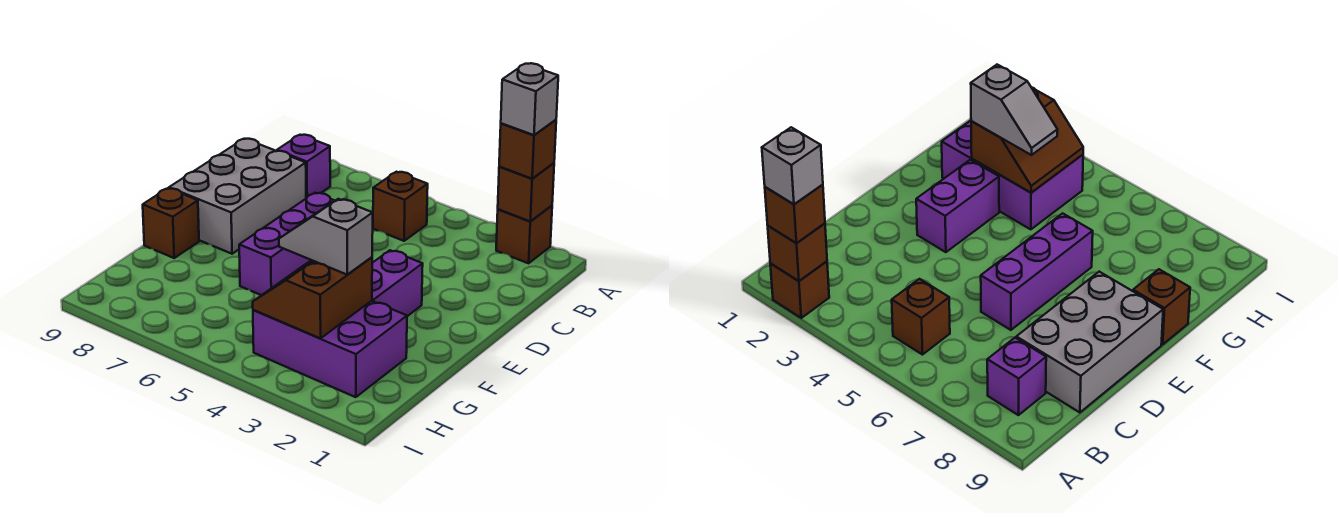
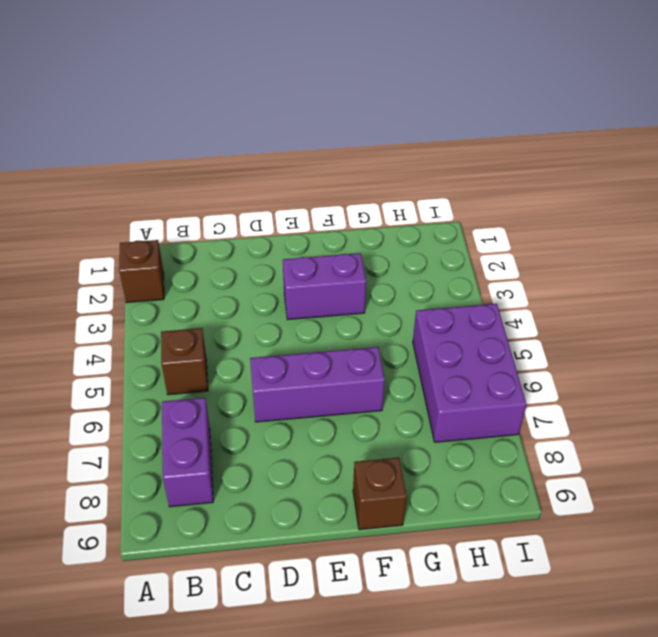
purple brick B7:B8 level 1 -> purple brick B8 level 1
purple brick H5:I7 level 1 -> purple brick G2:H4 level 1
none -> grey brick C8:E9 level 1
none -> brown brick A2 level 2
none -> brown slope G3:H4 level 2 top 3

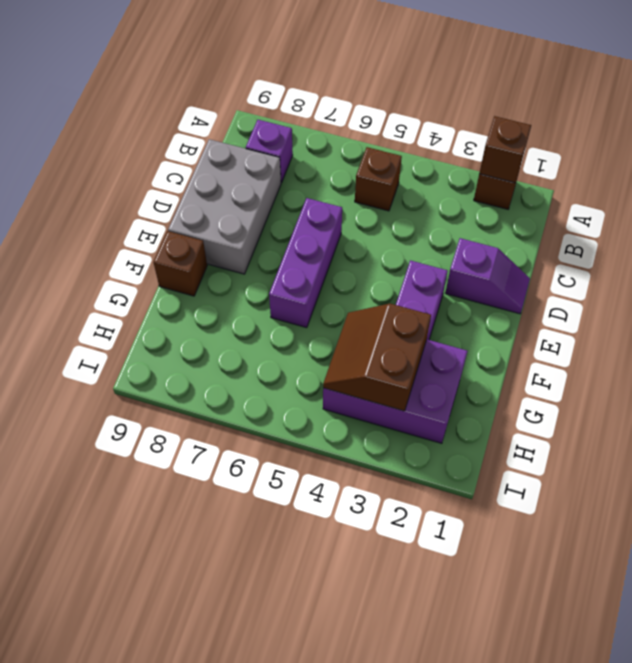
purple slope D1:D2 level 1 top 2 -> none
none -> brown brick A2 level 3
none -> grey slope G3:G4 level 3 top 3
none -> grey brick A2 level 4

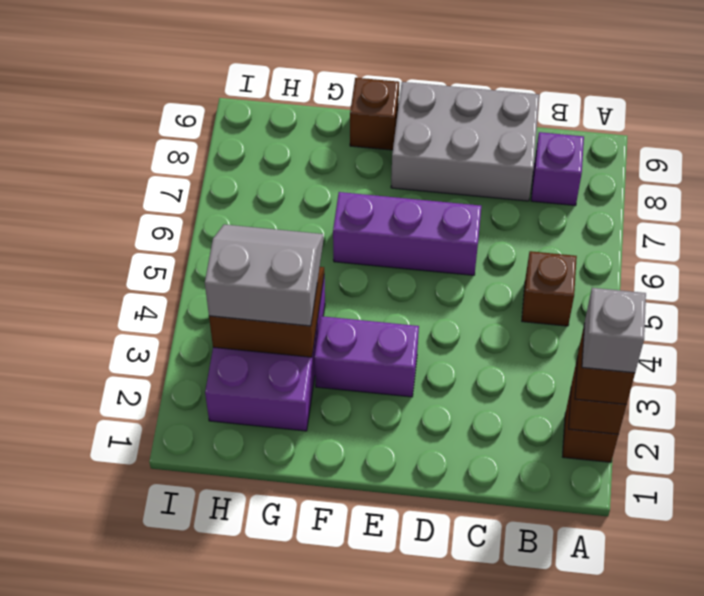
grey slope G3:H4 level 3 top 3 -> grey slope G3:G4 level 3 top 3

